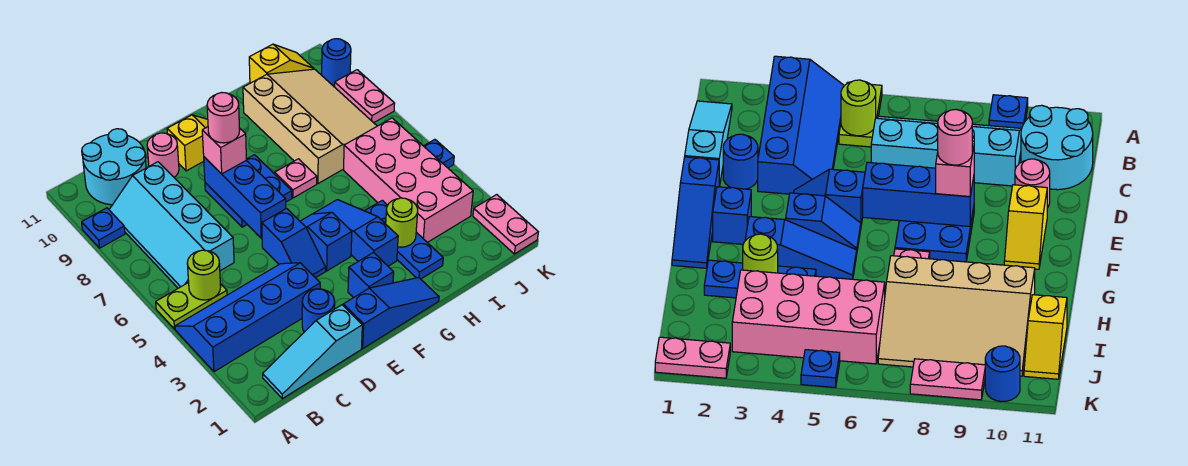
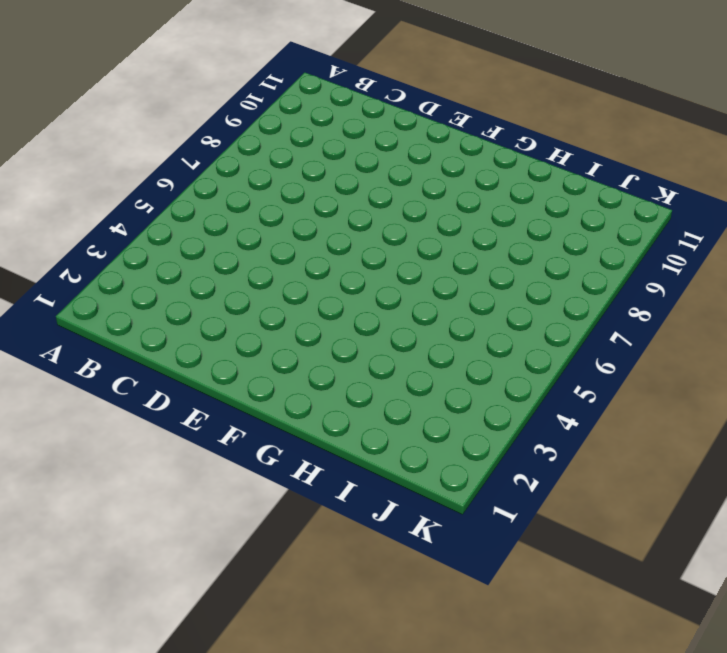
none -> blue slope A3:D4 level 1 top 3
none -> lime plate A5:B5 level 1
none -> blue plate A9 level 1

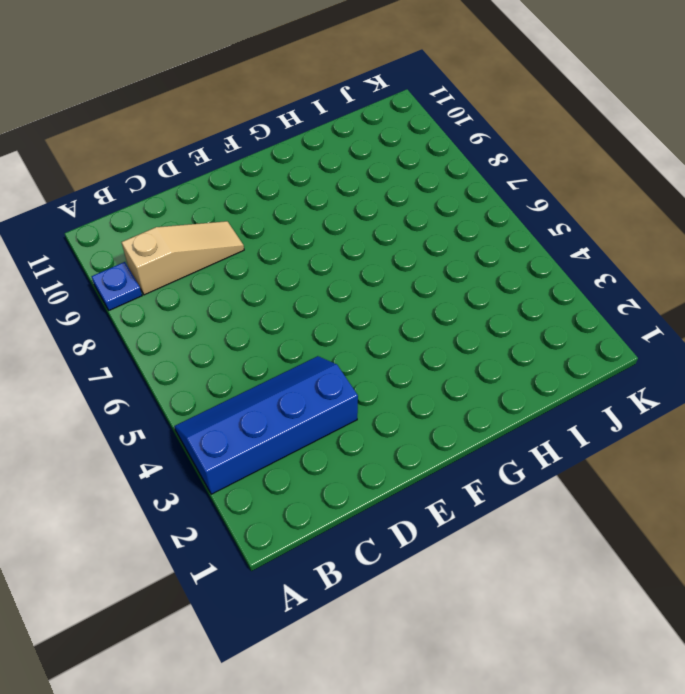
tan slope B9:D9 level 1 top B -> cyan slope B6:C9 level 1 top C
none -> lime plate A5:B5 level 1
none -> cyan slope B1:D1 level 1 top D
none -> cyan round brick B10:C11 level 1

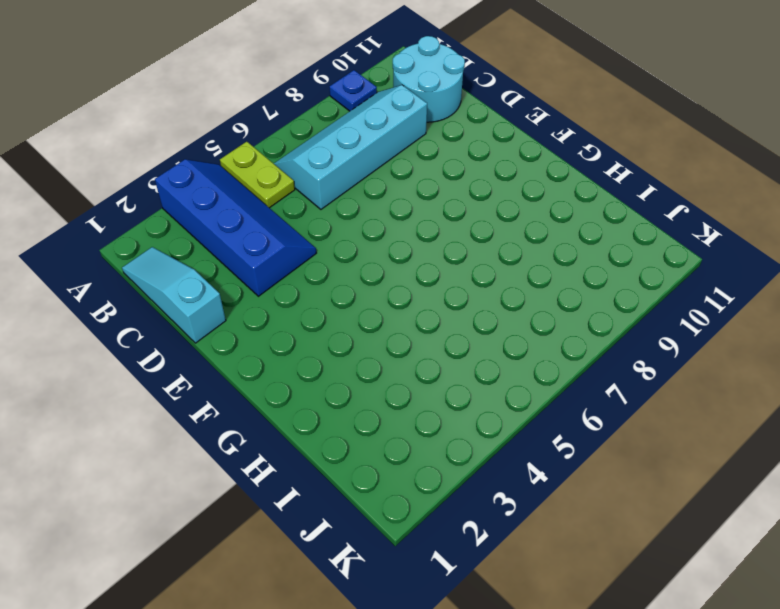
none -> blue round brick D2 level 1
none -> pink round brick D10 level 1
none -> blue slope E1:G1 level 1 top E

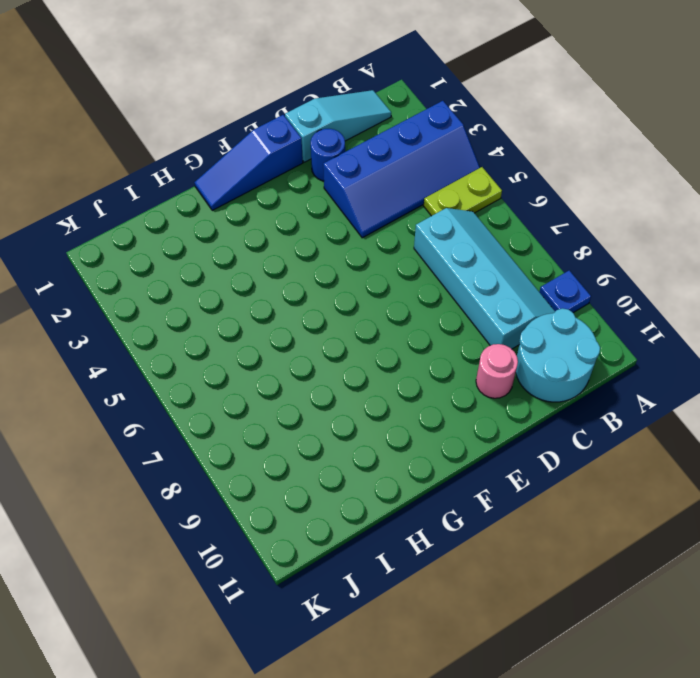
none -> blue slope E4:E5 level 1 top 5
none -> blue plate E7:F8 level 1
none -> yellow slope E10:F10 level 1 top E

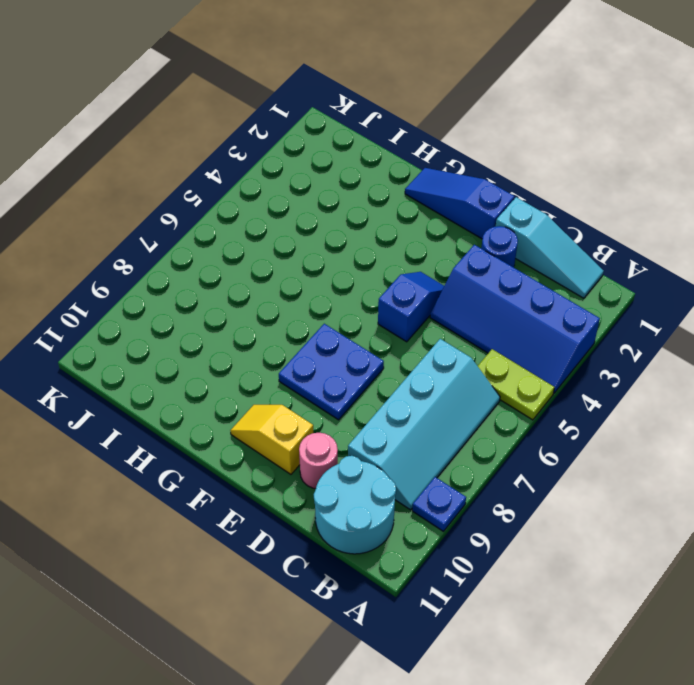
none -> blue brick F2 level 1
none -> blue slope F4:F5 level 1 top 4
none -> blue slope G3:G5 level 1 top 3

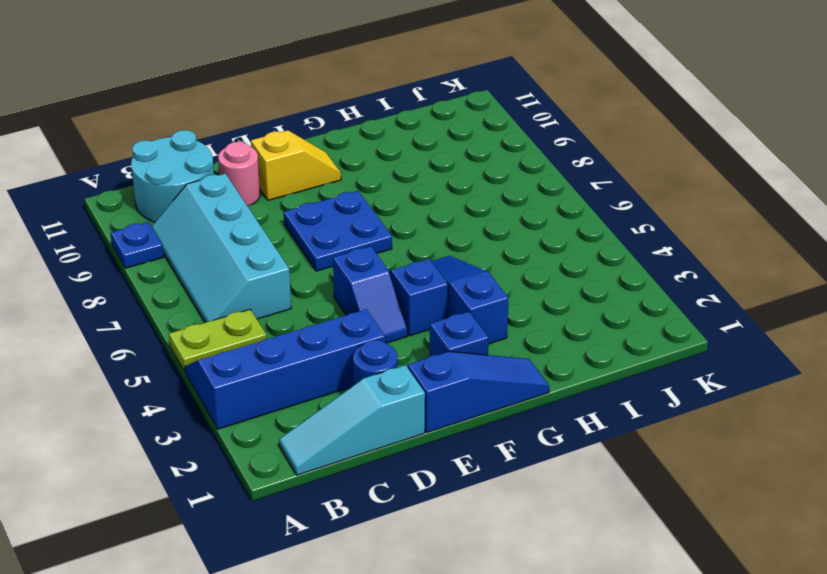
none -> pink plate G7 level 1
none -> blue plate H2:H4 level 1
none -> tan slope H7:J10 level 1 top H

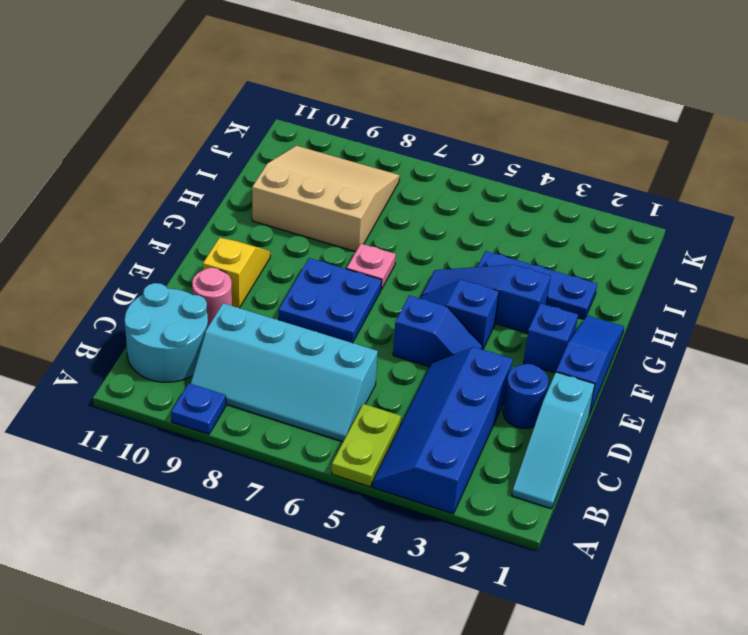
tan slope H8:J10 level 1 top H -> tan slope H7:J10 level 1 top H
none -> pink brick I3:J6 level 1
none -> yellow slope I11:J11 level 1 top I
none -> pink plate K1:K2 level 1

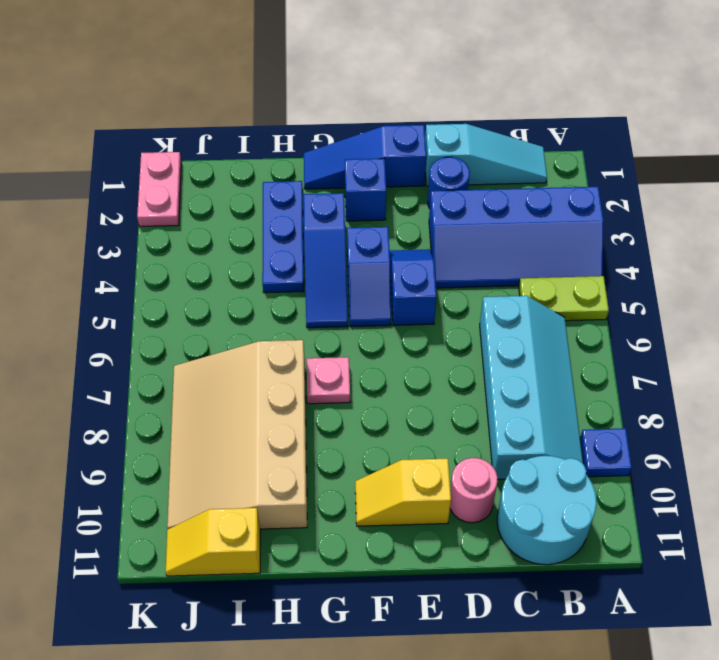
none -> blue plate E7:F8 level 1
none -> pink brick I3:J6 level 1
none -> blue plate K5 level 1

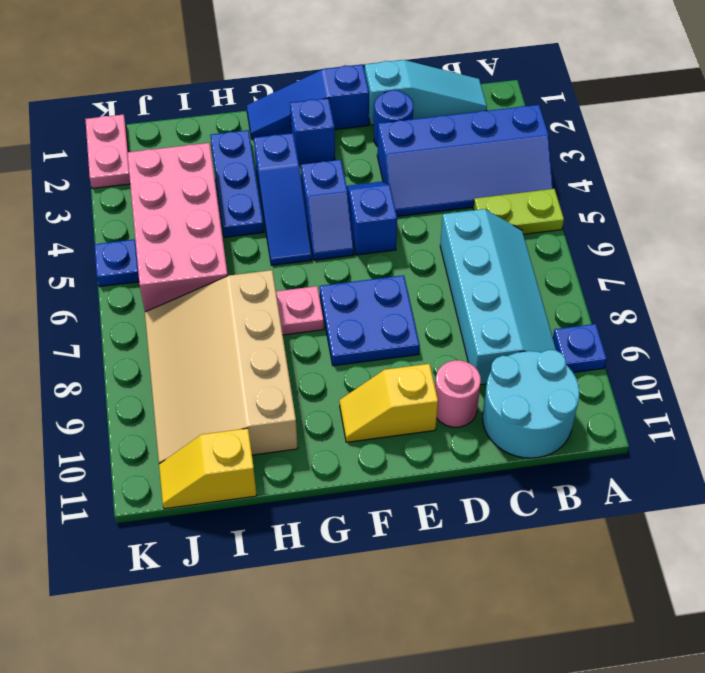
none -> pink plate K8:K9 level 1
none -> blue round brick K10 level 1
none -> lime round brick B5 level 2

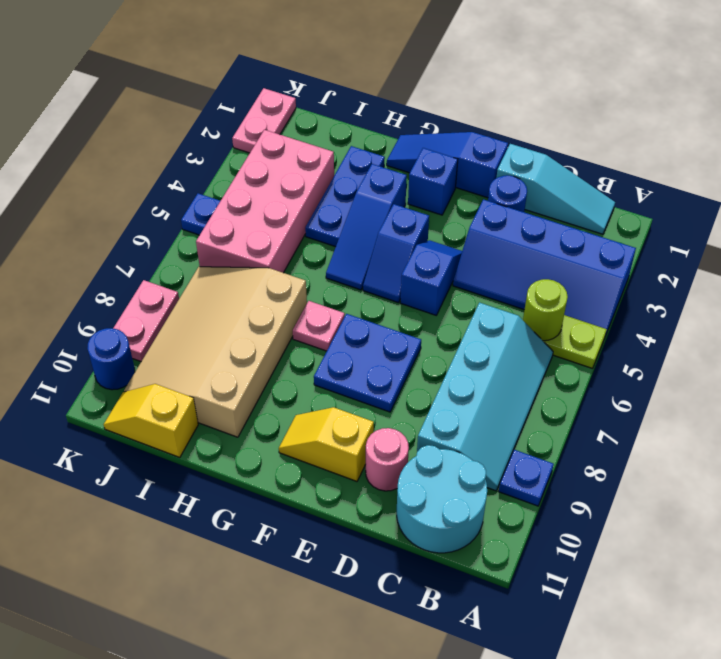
none -> blue brick E6:E8 level 2
none -> lime round brick H3 level 2
none -> pink brick E8 level 3

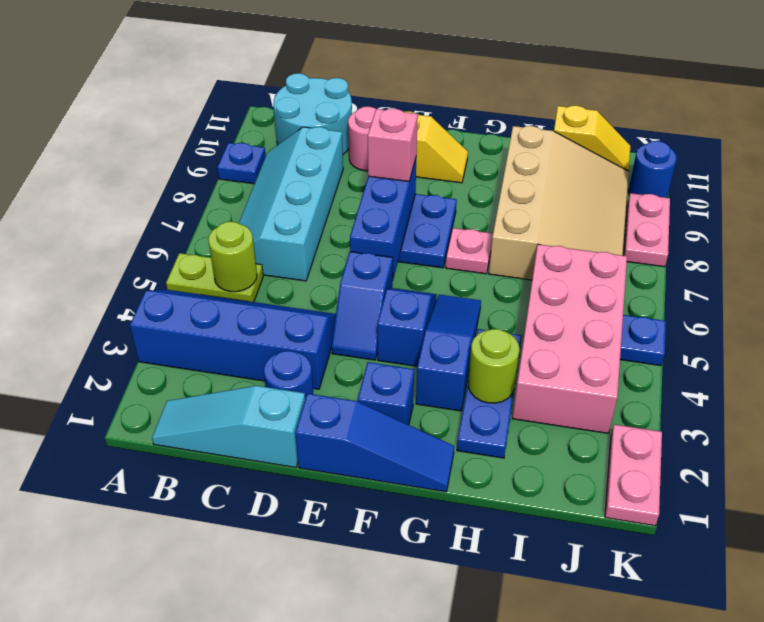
none -> pink round brick E8 level 4

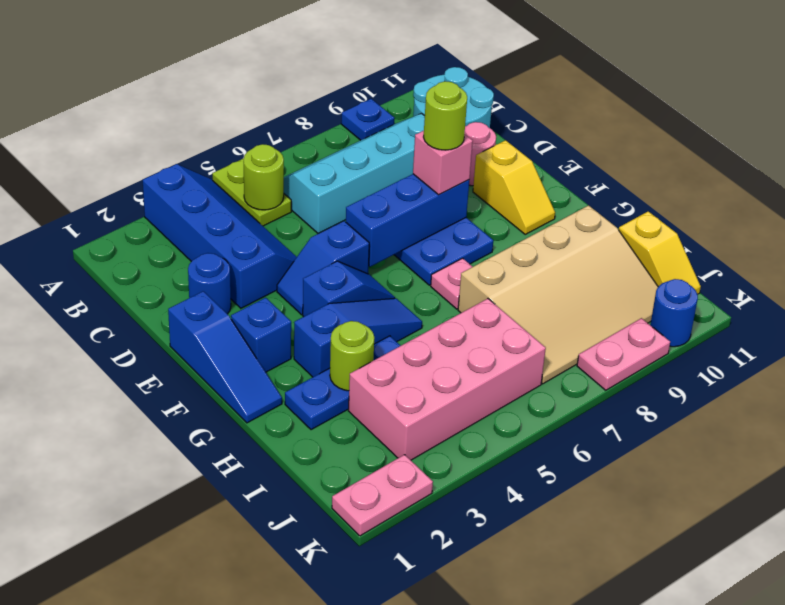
lime round brick E8 level 4 -> pink round brick E8 level 4
none -> cyan slope B1:D1 level 1 top D
none -> blue plate K5 level 1

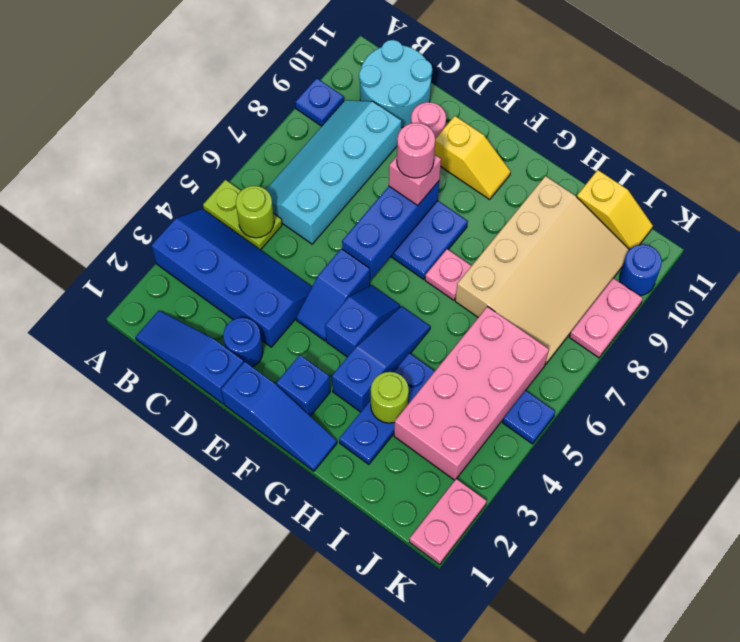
blue slope B1:D1 level 1 top D -> cyan slope B1:D1 level 1 top D

